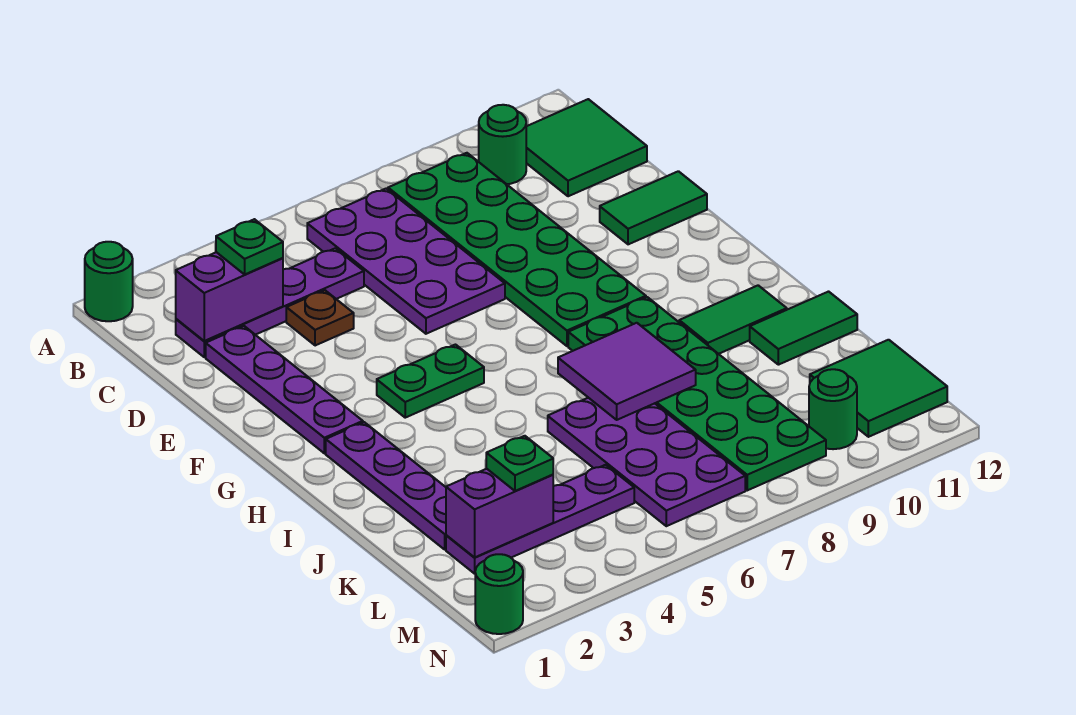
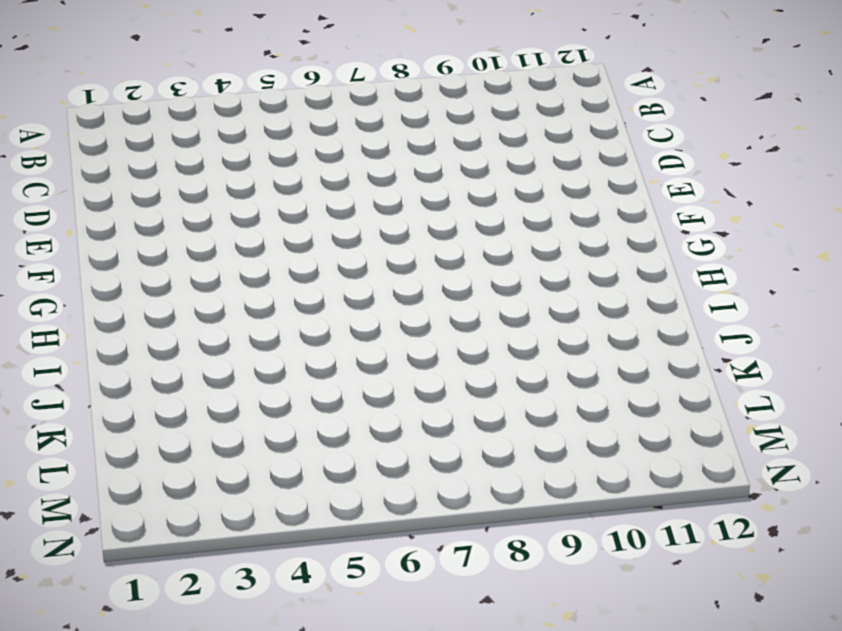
none -> green round brick A1 level 1
none -> purple plate B6:E7 level 1
none -> green plate B8:G9 level 1

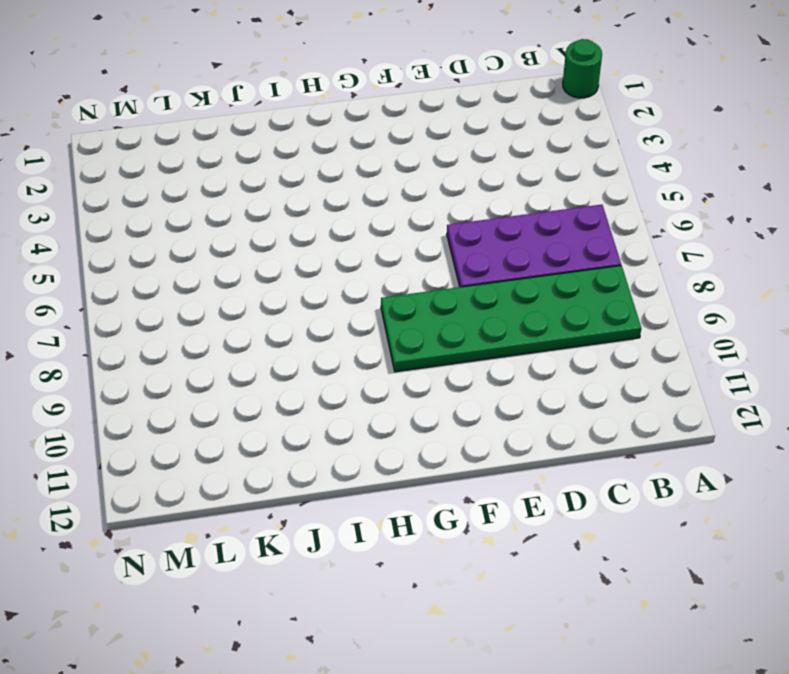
none -> green round brick B10 level 1
none -> green tile B11:C12 level 1
none -> purple plate C2:C5 level 1

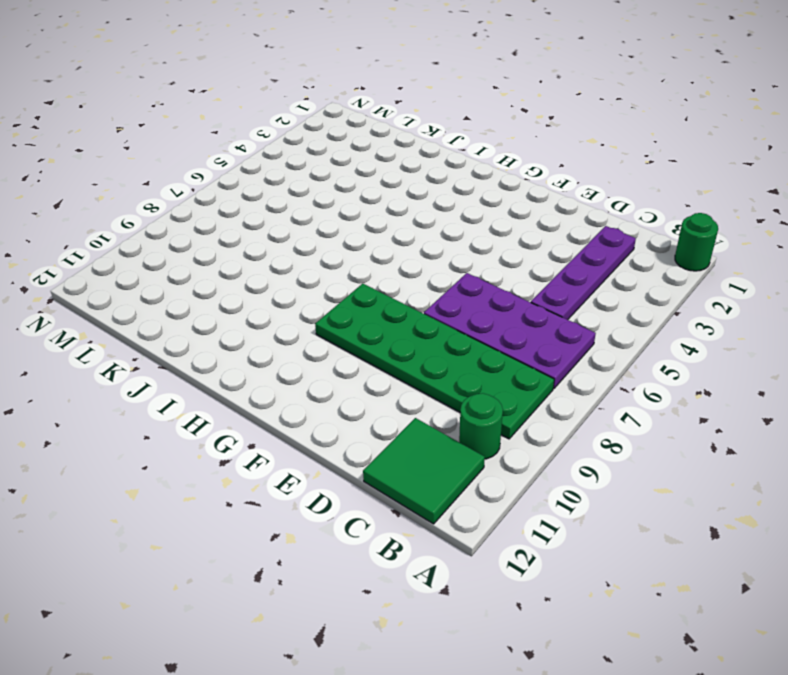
none -> purple plate D2:G2 level 1
none -> brown plate D4 level 1
none -> green tile E11:E12 level 1

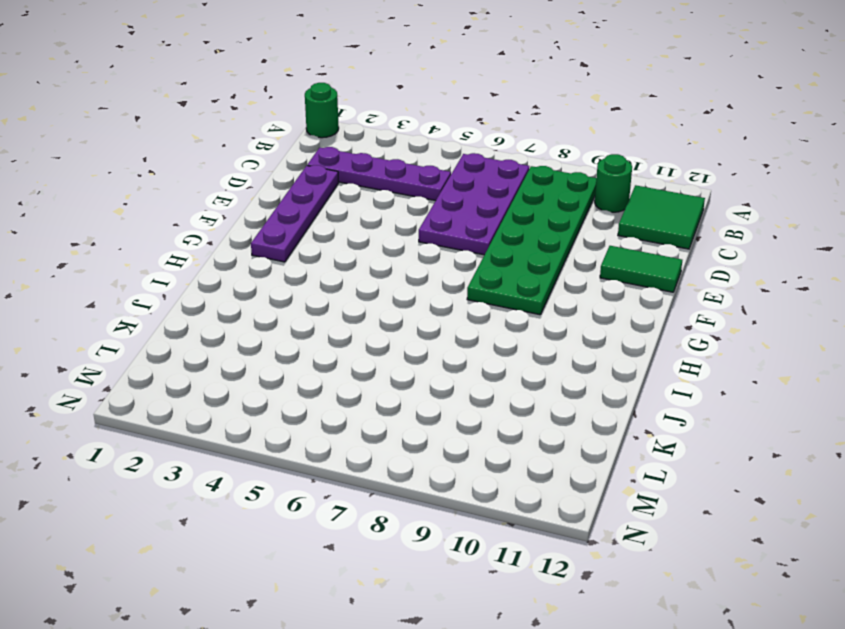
none -> brown plate D4 level 1
none -> green plate G4:G5 level 1
none -> purple plate H2:K2 level 1

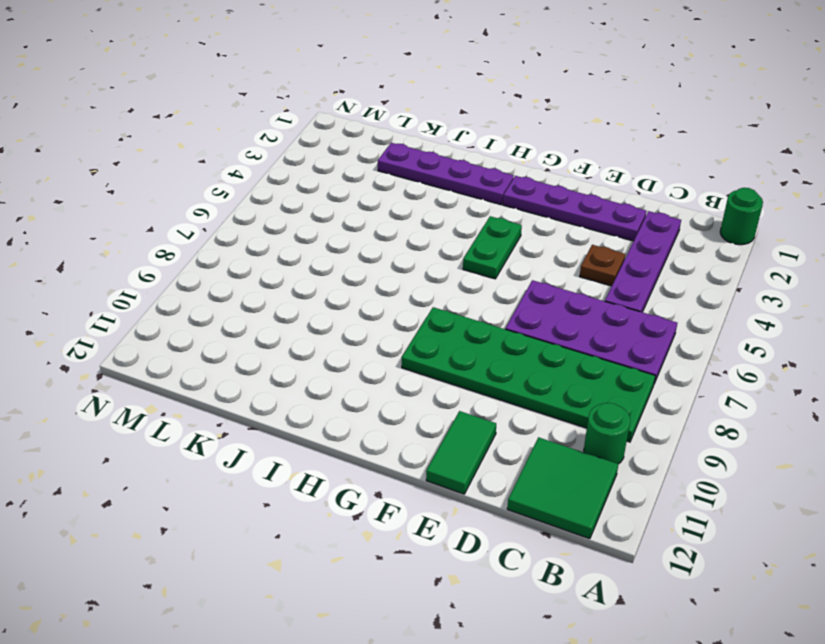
none -> green plate H8:M9 level 1
none -> green tile I10:I11 level 1
none -> purple plate J6:M7 level 1

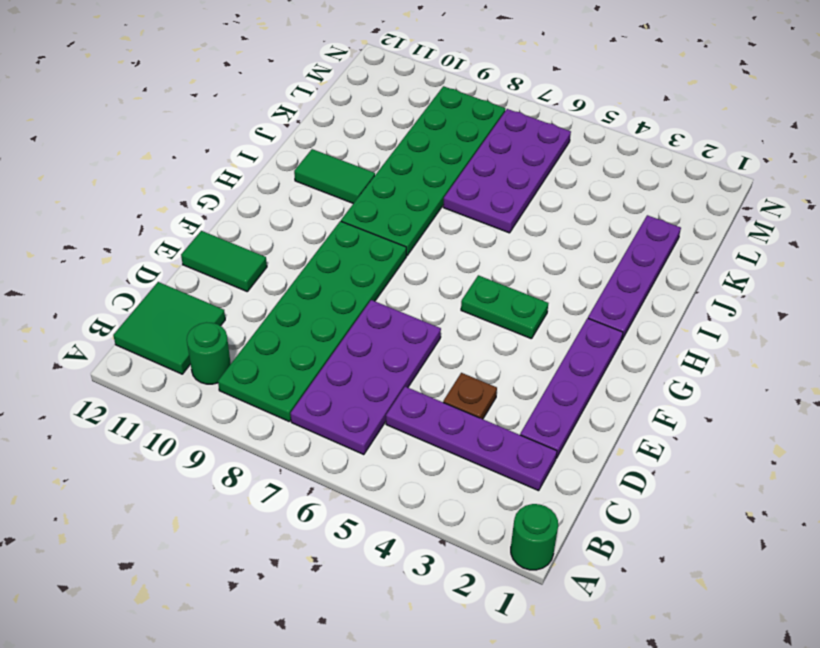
none -> green tile J11:J12 level 1
none -> purple plate L2:L5 level 1
none -> green tile L11:M12 level 1

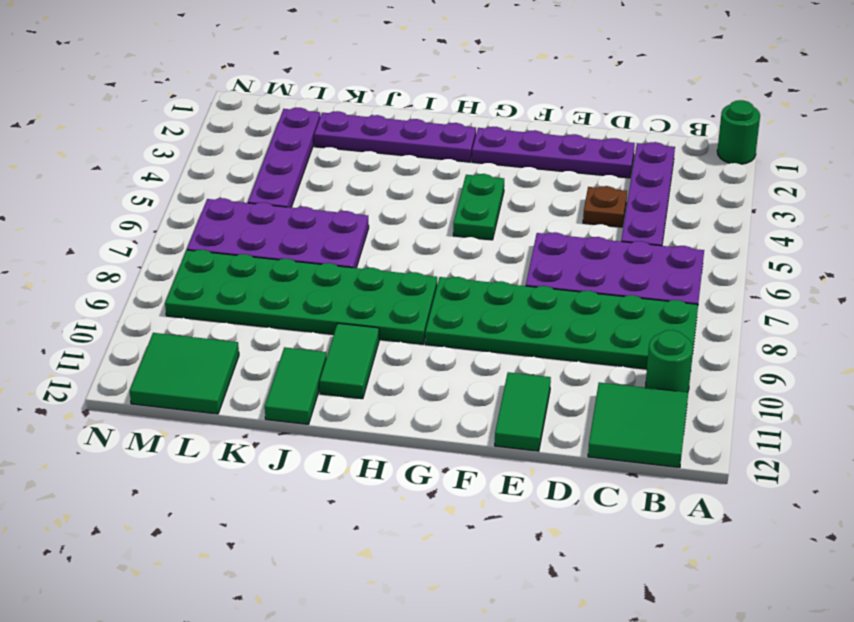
none -> green round brick M10 level 1
none -> green round brick N1 level 1
none -> purple brick C2:C3 level 2

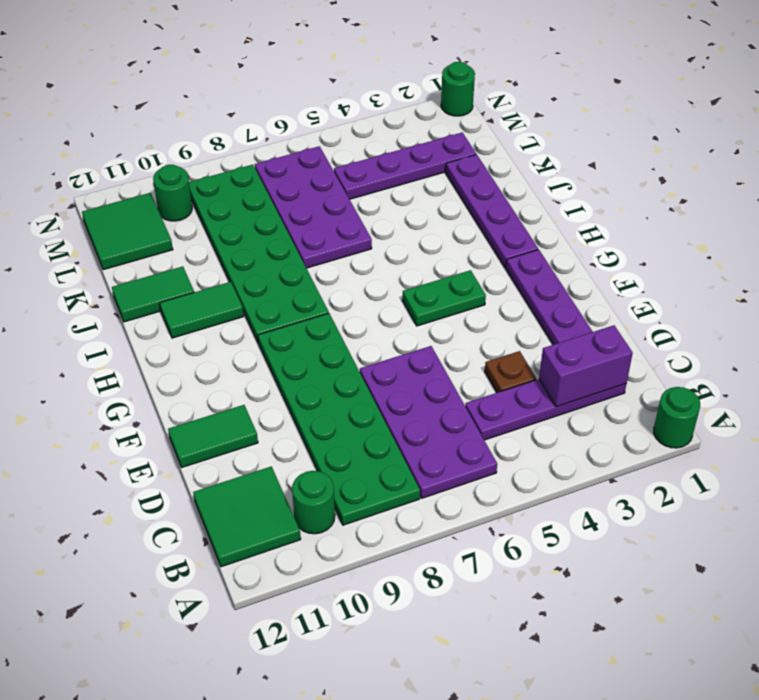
none -> purple tile I7:J8 level 2
none -> purple brick L2:L3 level 2
none -> green plate C3 level 3

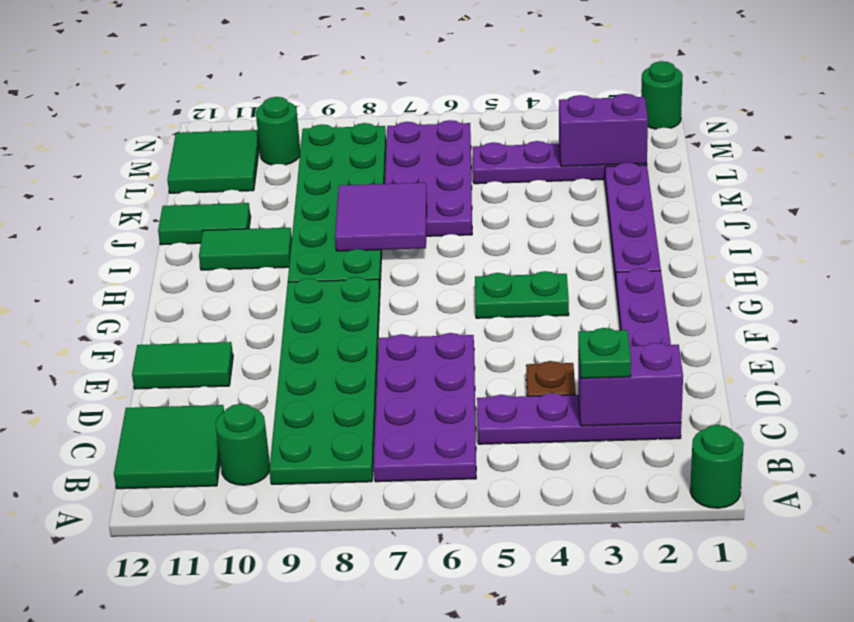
none -> green plate L3 level 3

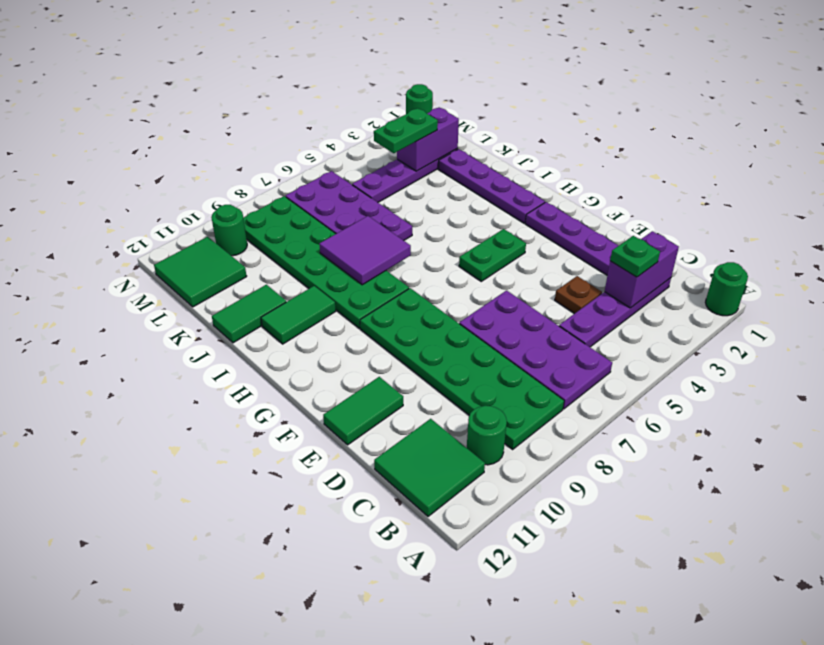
green plate L3:L4 level 3 -> green plate L3 level 3

